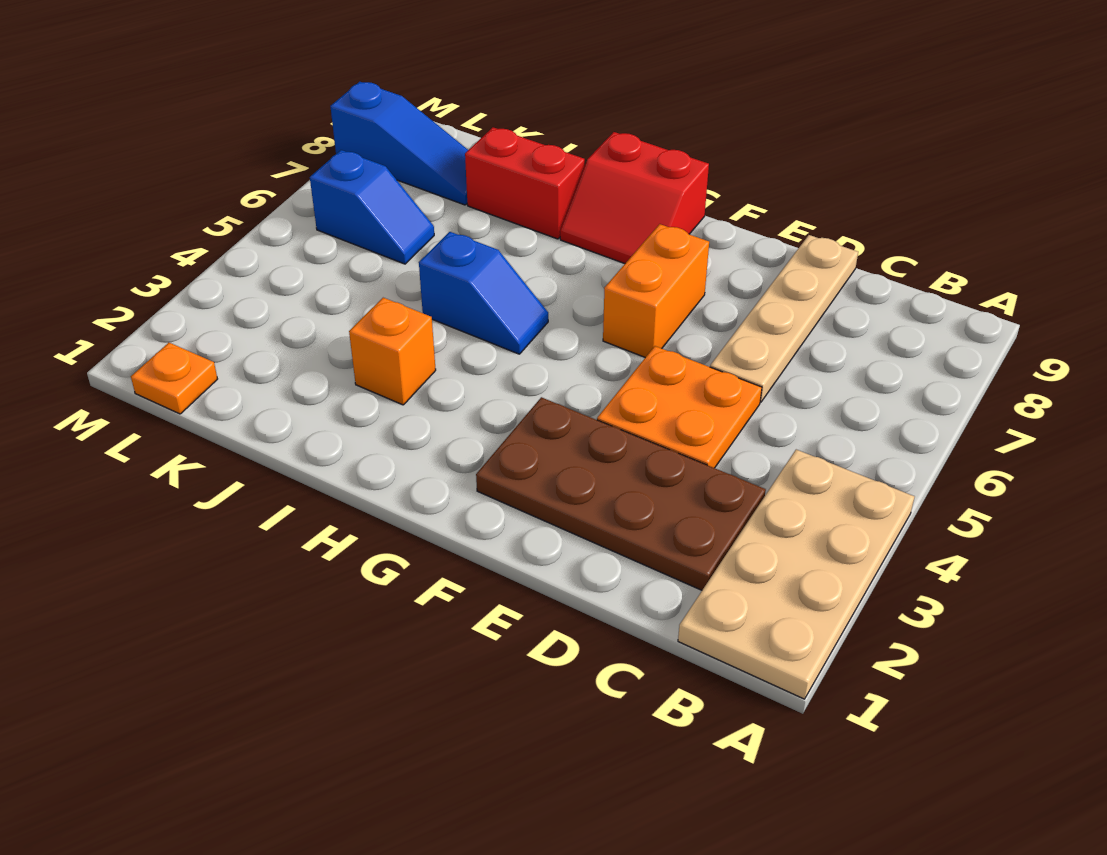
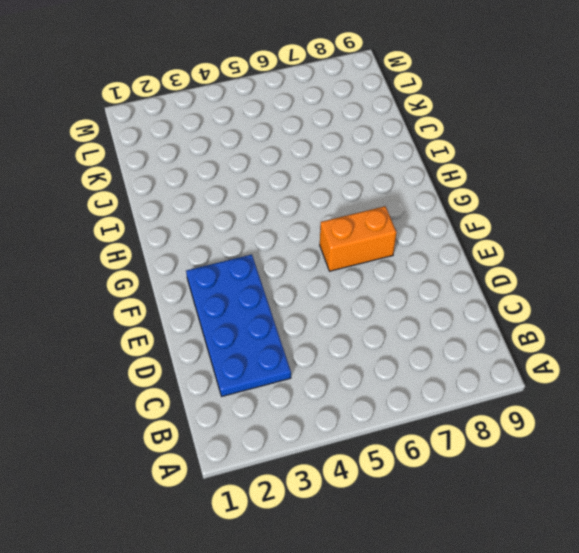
blue plate C2:F3 level 1 -> brown plate C2:F3 level 1
none -> tan plate A1:B4 level 1
none -> orange plate D4:E5 level 1
none -> tan plate D6:D9 level 1

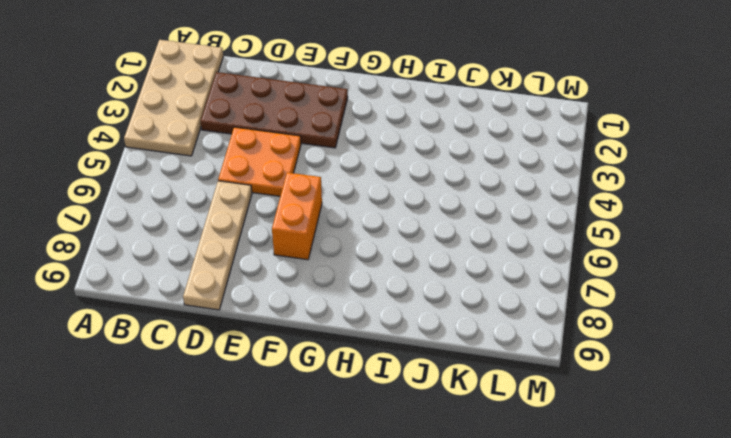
none -> red slope G8:H9 level 1 top 9
none -> blue slope H5:I5 level 1 top I
none -> orange brick I3 level 1

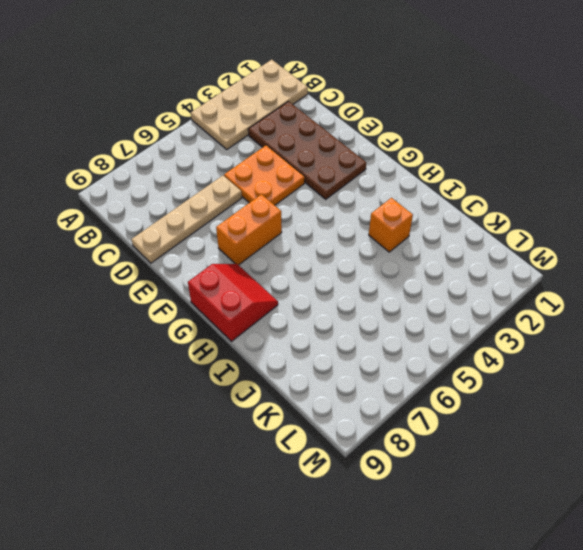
none -> blue slope H5:I5 level 1 top I
none -> red brick I8:J8 level 1
none -> blue slope K6:L6 level 1 top L

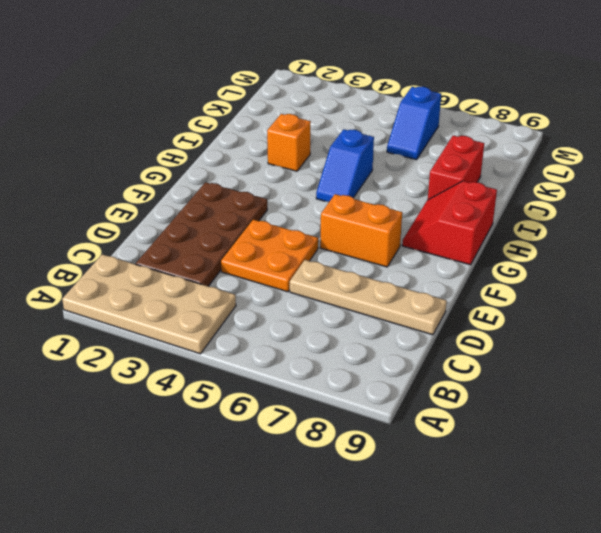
none -> blue slope K8:M8 level 1 top M
none -> orange plate L1 level 1

